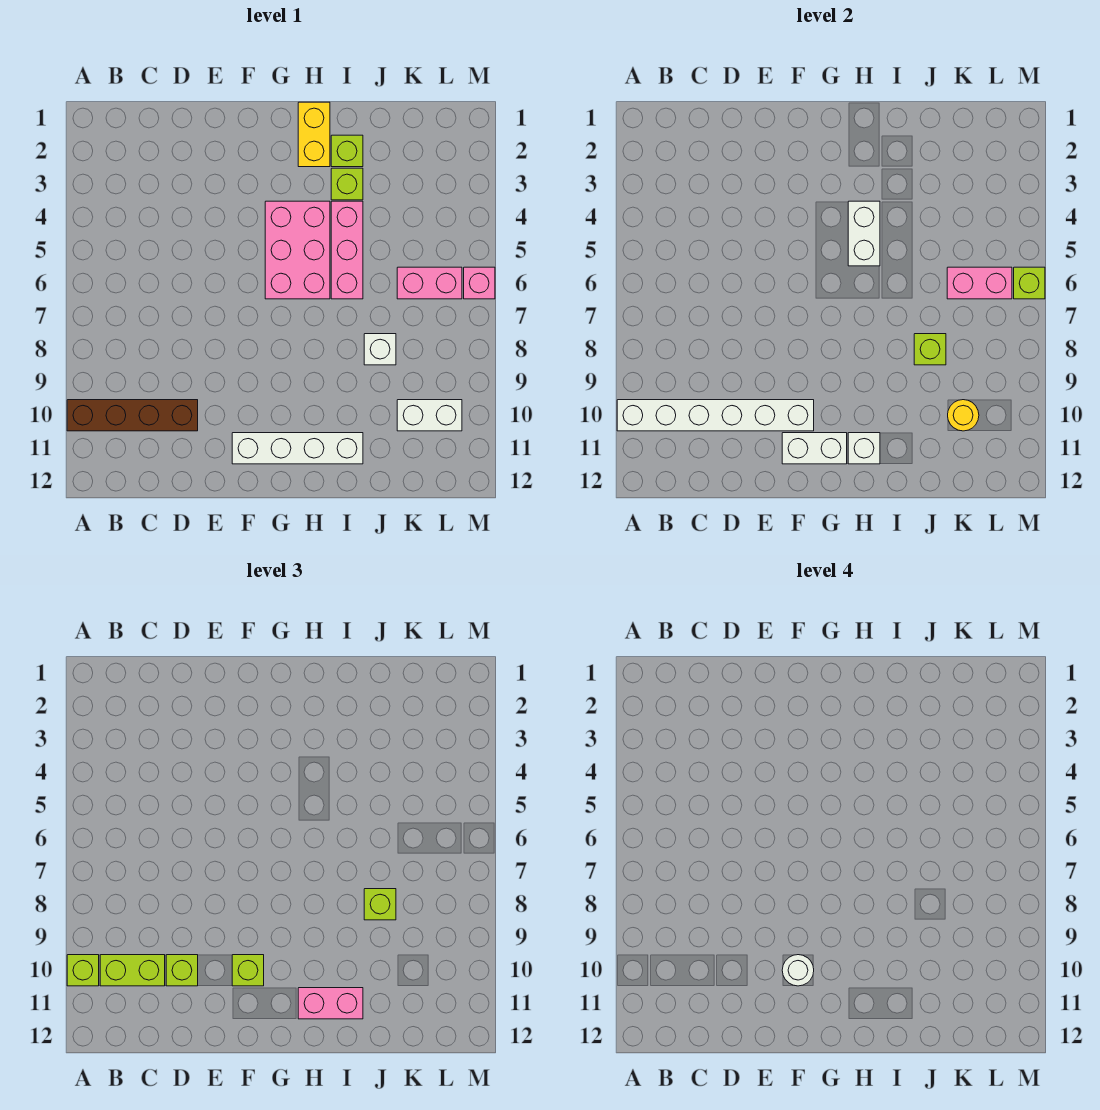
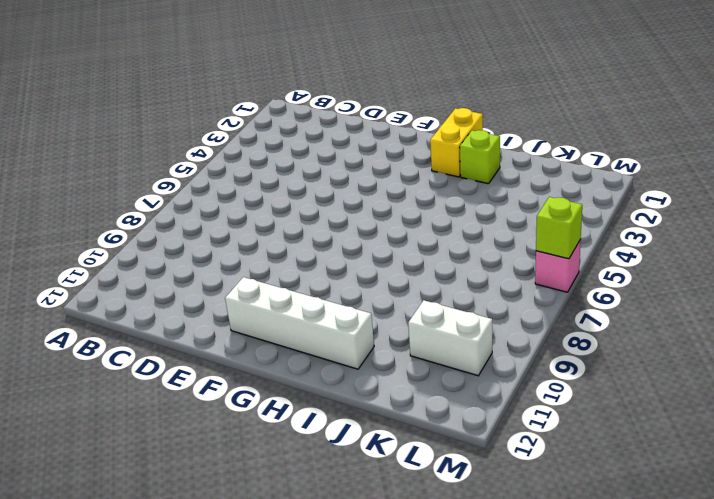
none -> brown brick A10:D10 level 1
none -> pink brick G4:H6 level 1
none -> lime brick I3 level 1

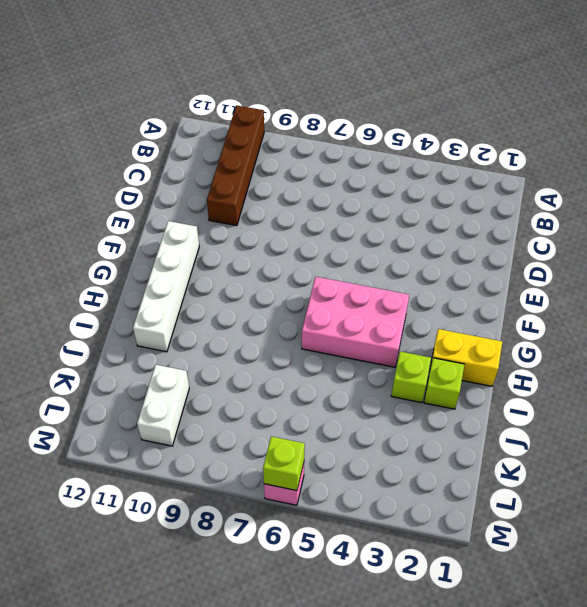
none -> pink brick I4:I6 level 1
none -> white brick J8 level 1
none -> pink brick K6:L6 level 1

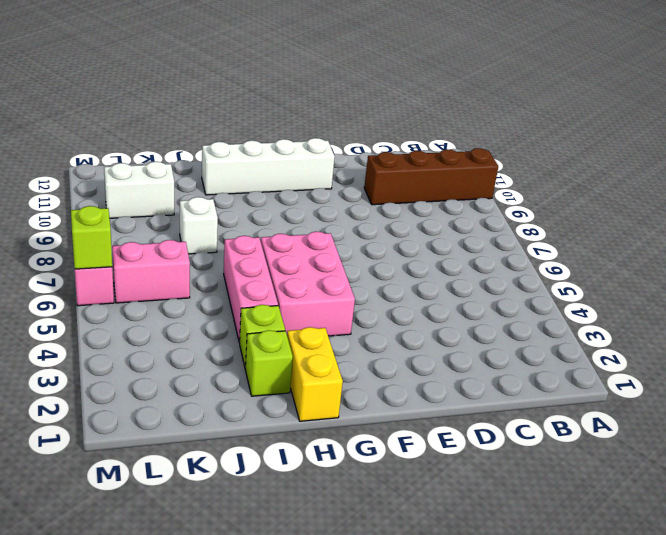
none -> white brick A10:F10 level 2
none -> white brick F11:G11 level 2
none -> white brick H4:H5 level 2

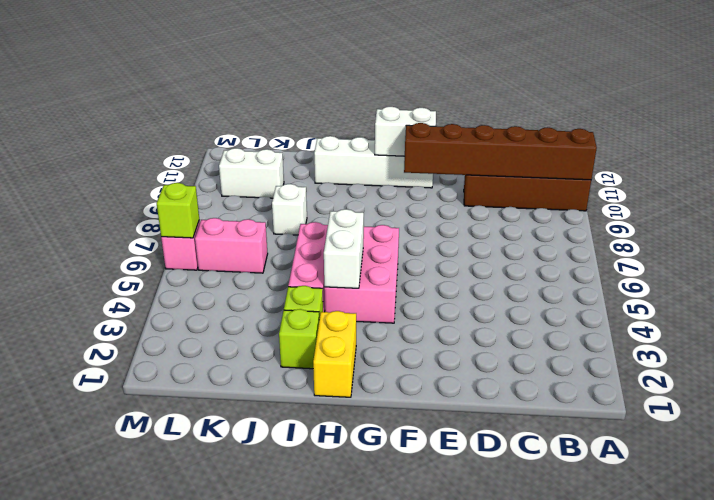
brown brick A10:F10 level 2 -> white brick A10:F10 level 2
none -> white brick H11 level 2
none -> lime brick J8 level 2
none -> pink brick K6:L6 level 2

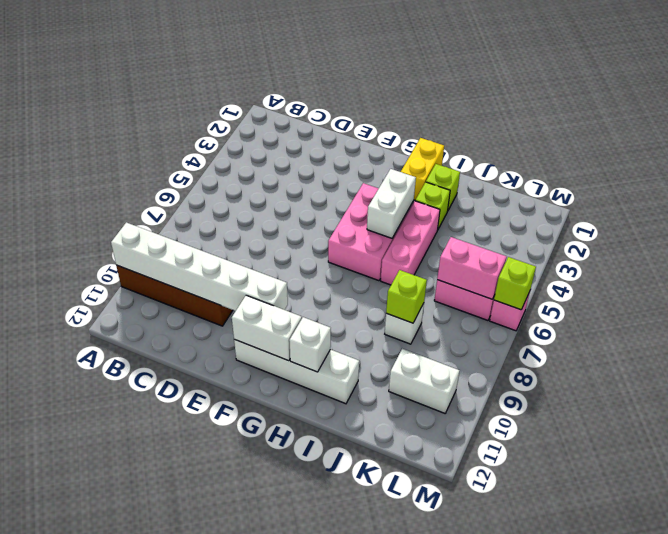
none -> yellow round brick K10 level 2
none -> lime brick A10 level 3
none -> lime brick B10:C10 level 3

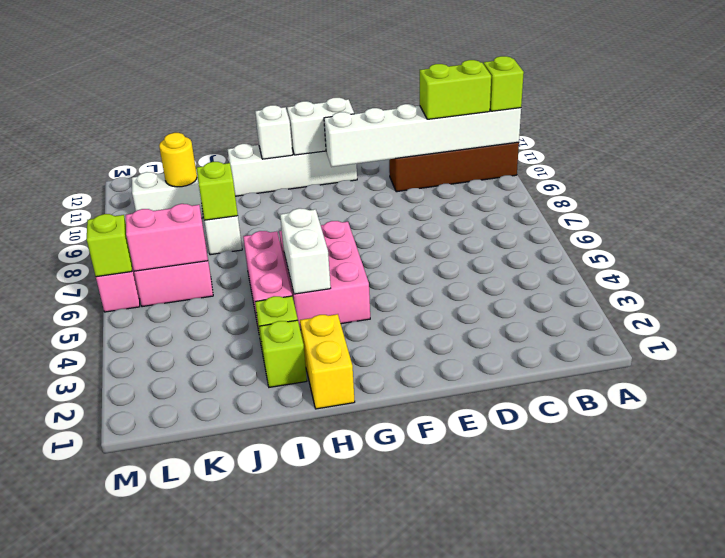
none -> lime brick D10 level 3
none -> lime brick F10 level 3
none -> pink brick H11:I11 level 3

